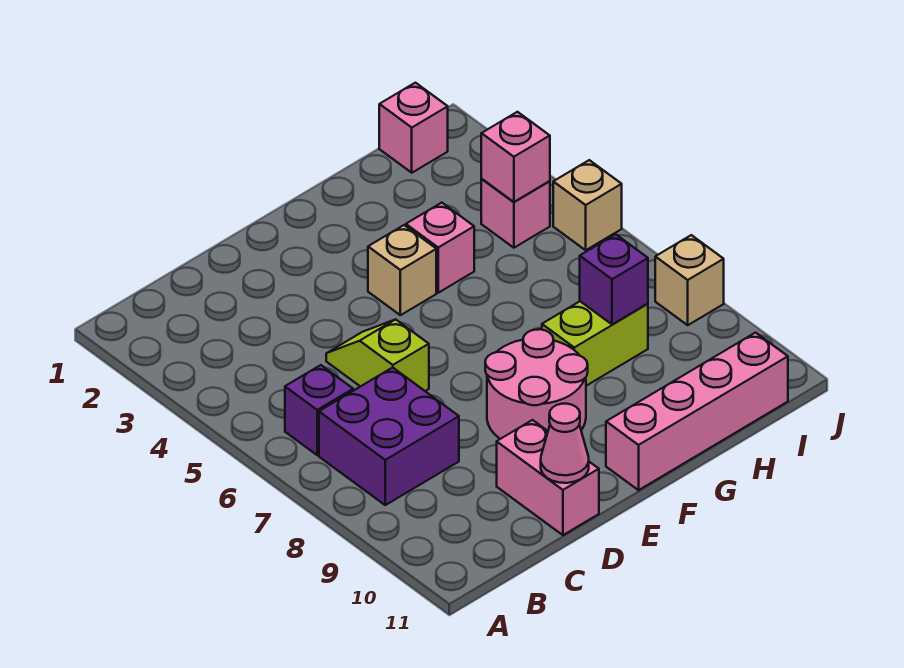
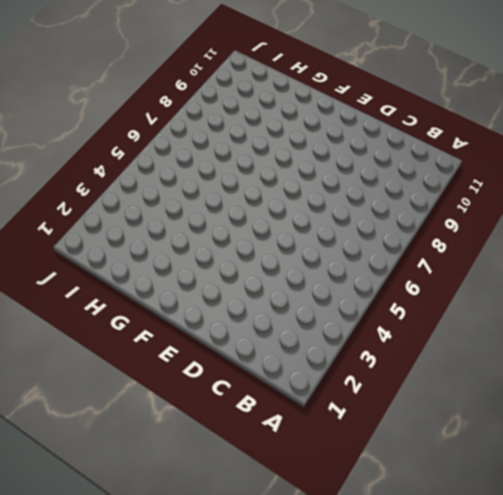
none -> purple brick B6 level 1
none -> purple brick B7:C8 level 1
none -> lime slope D5:D6 level 1 top 6

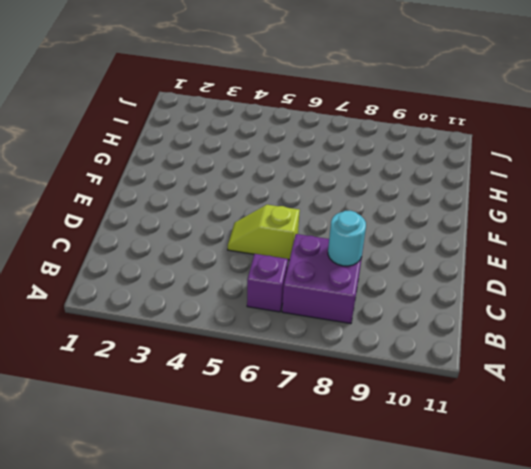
cyan round brick C8 level 2 -> none
none -> pink brick D10:D11 level 1
none -> pink round brick E8:F9 level 1
none -> tan brick F4 level 1

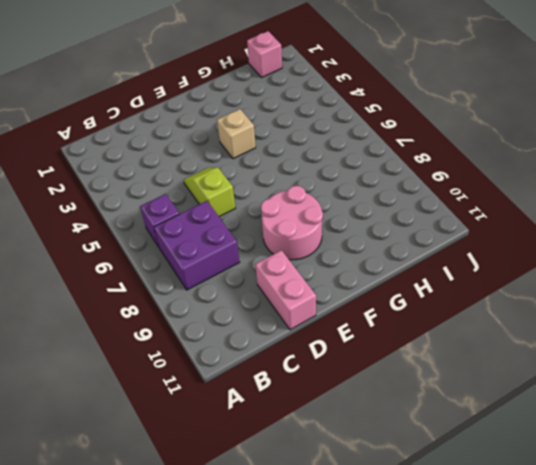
none -> pink brick F11:I11 level 1
none -> pink brick G4 level 1
none -> lime brick G8:H8 level 1

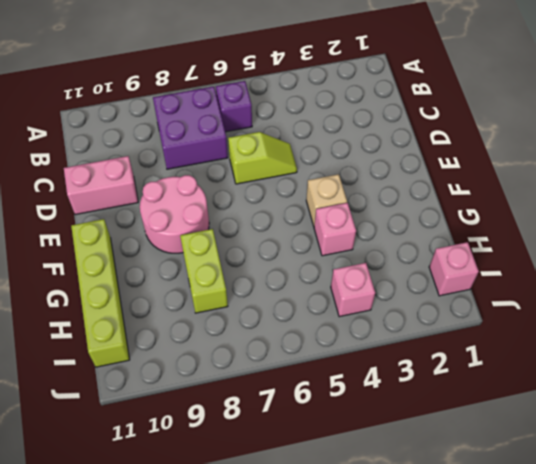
lime brick F11:I11 level 1 -> pink brick F11:I11 level 1
none -> tan brick J5 level 1
none -> tan brick J8 level 1
none -> pink cone D11 level 2

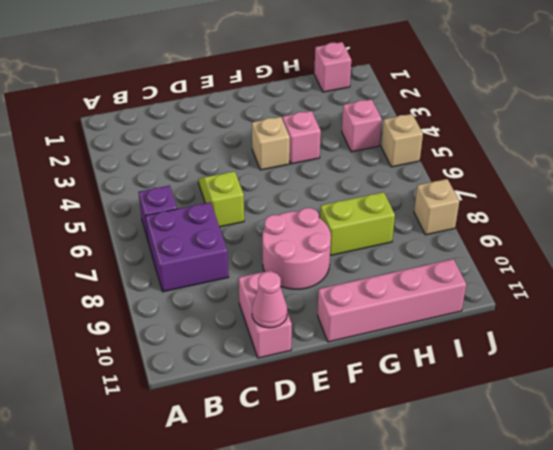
none -> purple brick H8 level 2
none -> pink brick I4 level 2

